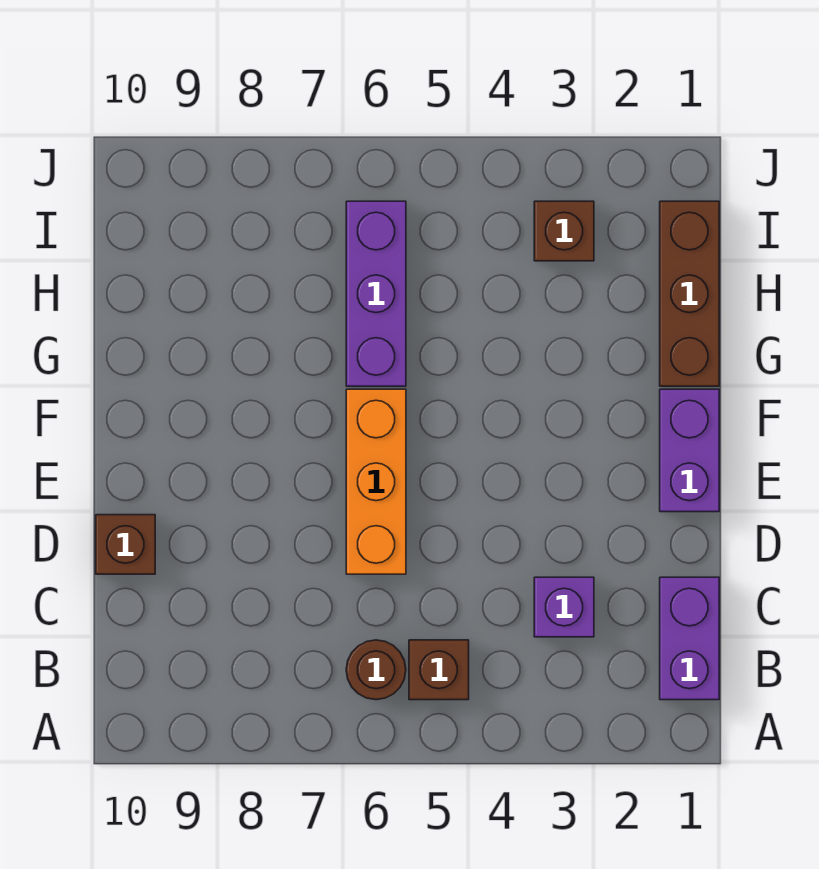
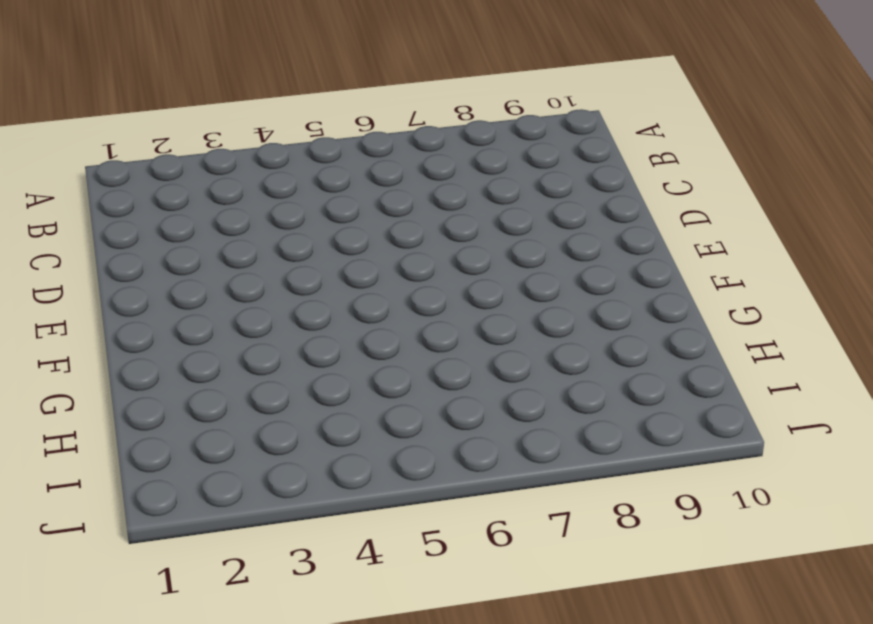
none -> purple brick B1:C1 level 1
none -> brown brick B5 level 1

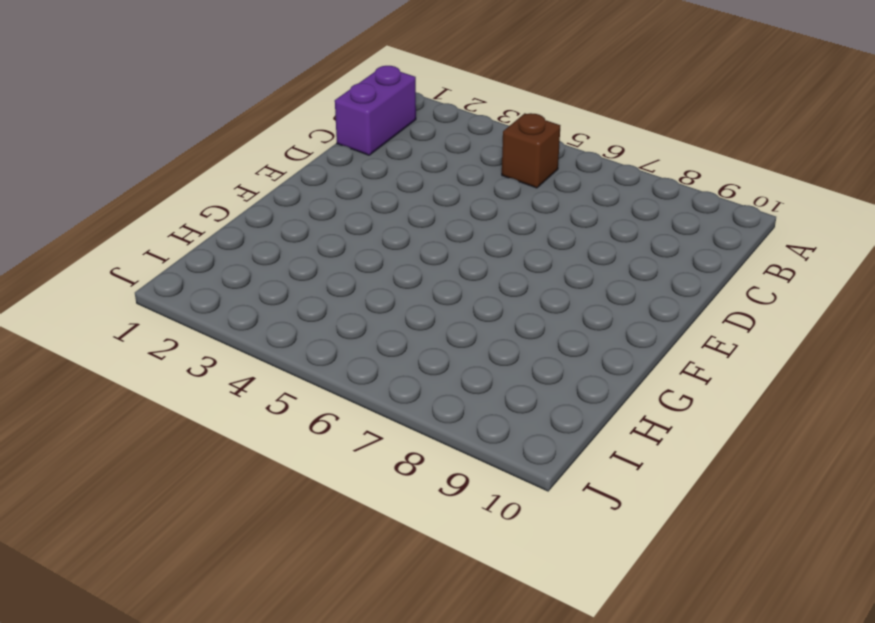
none -> brown round brick B6 level 1
none -> purple brick C3 level 1

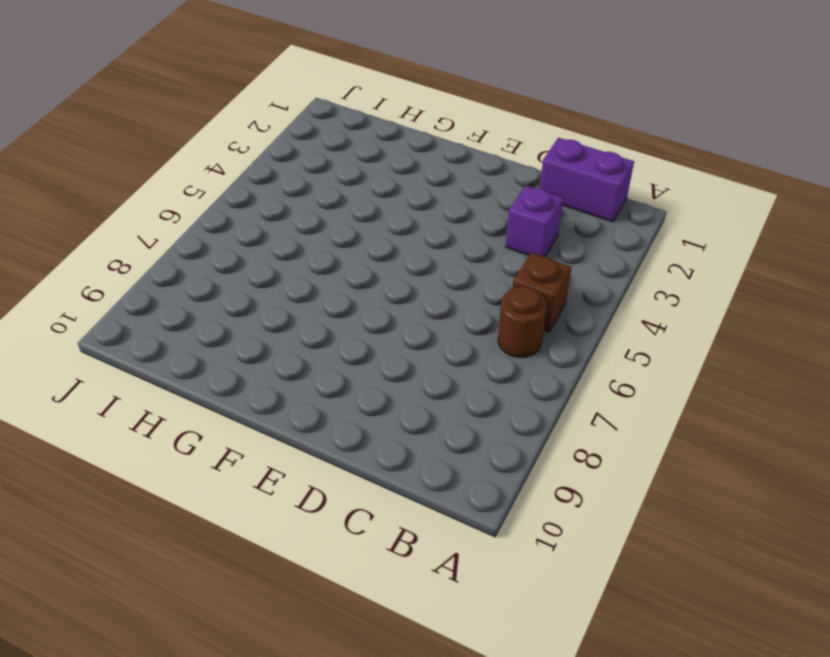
none -> orange brick D6:F6 level 1
none -> brown brick D10 level 1

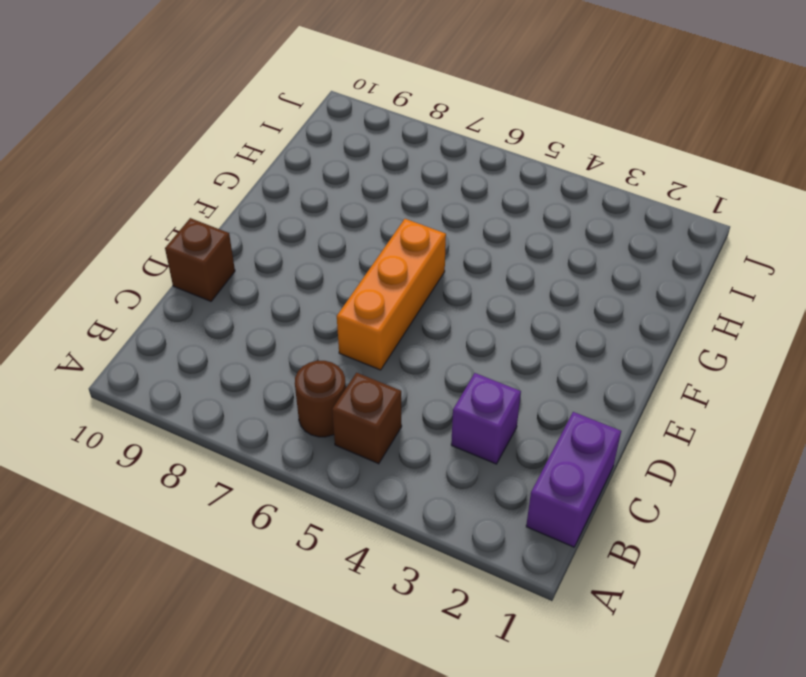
none -> purple brick E1:F1 level 1
none -> brown brick G1:I1 level 1

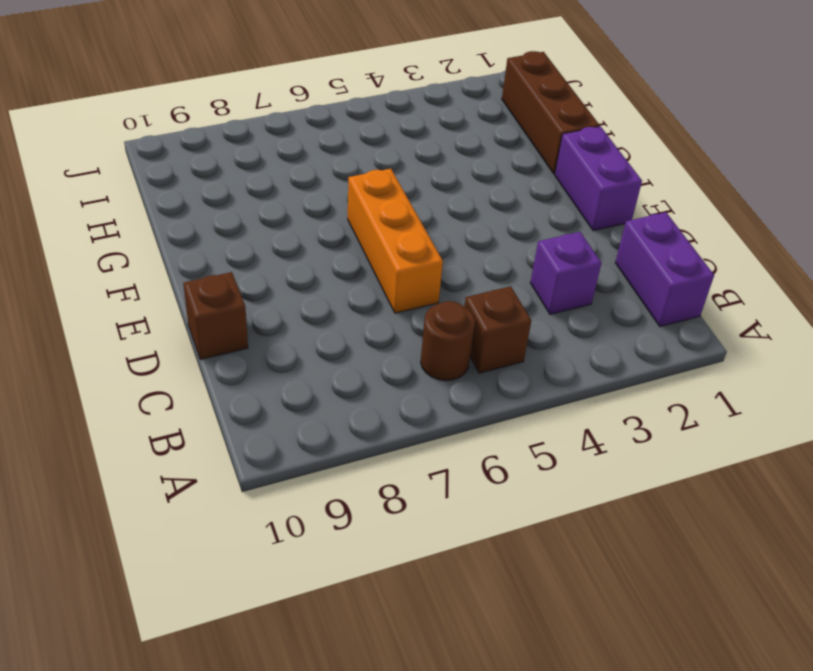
none -> purple brick G6:I6 level 1
none -> brown brick I3 level 1

